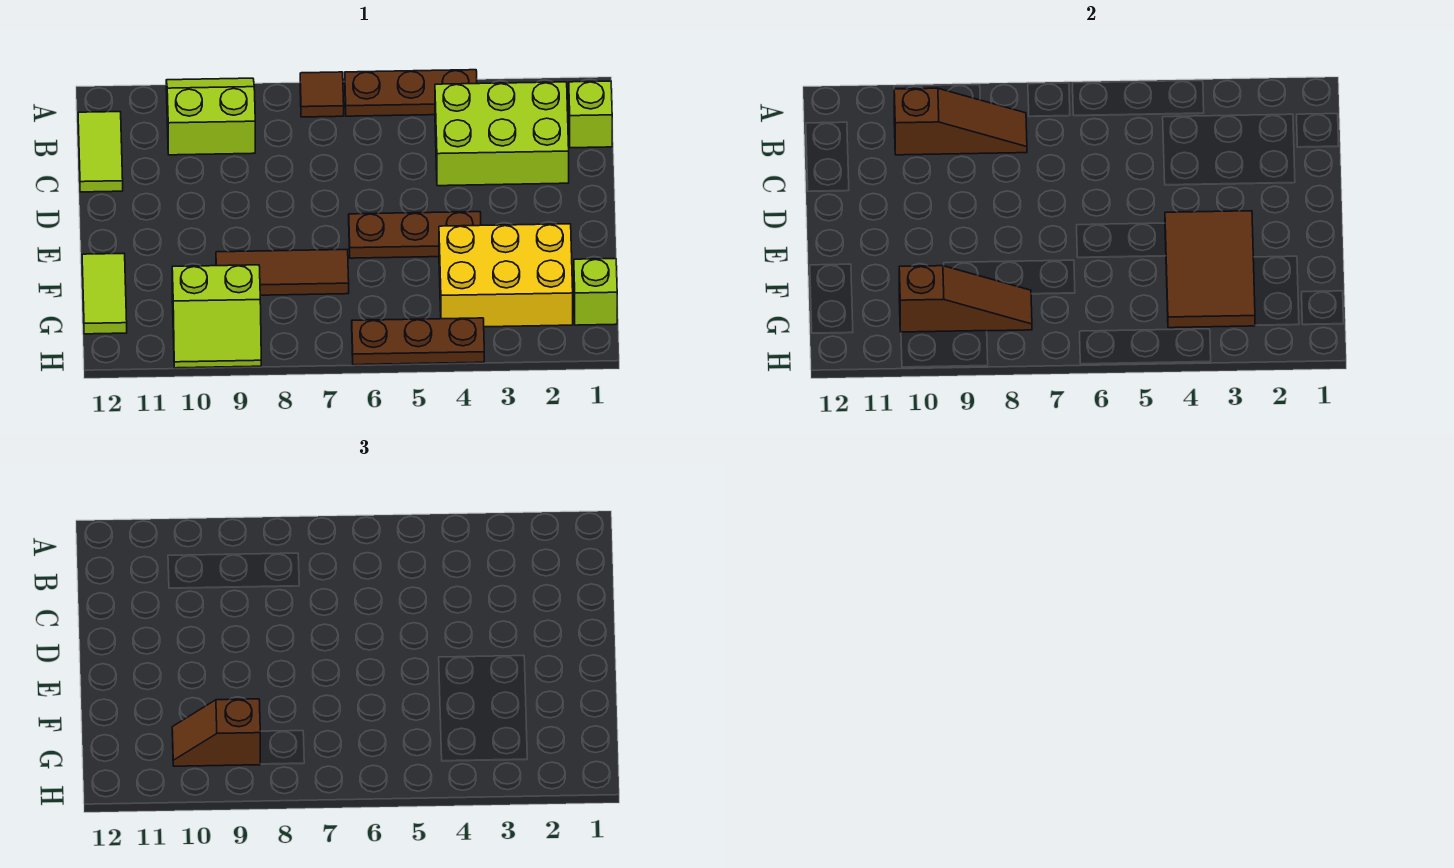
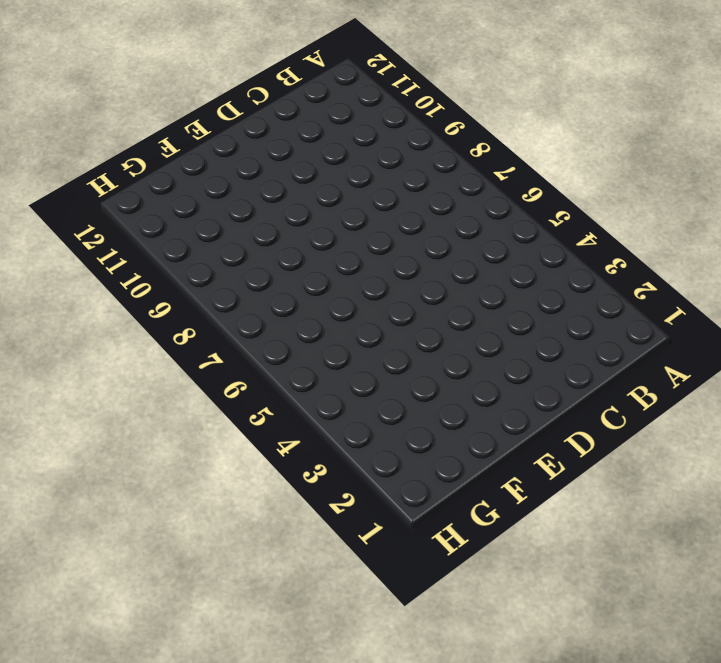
none -> brown plate A4:A6 level 1
none -> brown tile A7 level 1
none -> lime slope A9:B10 level 1 top B

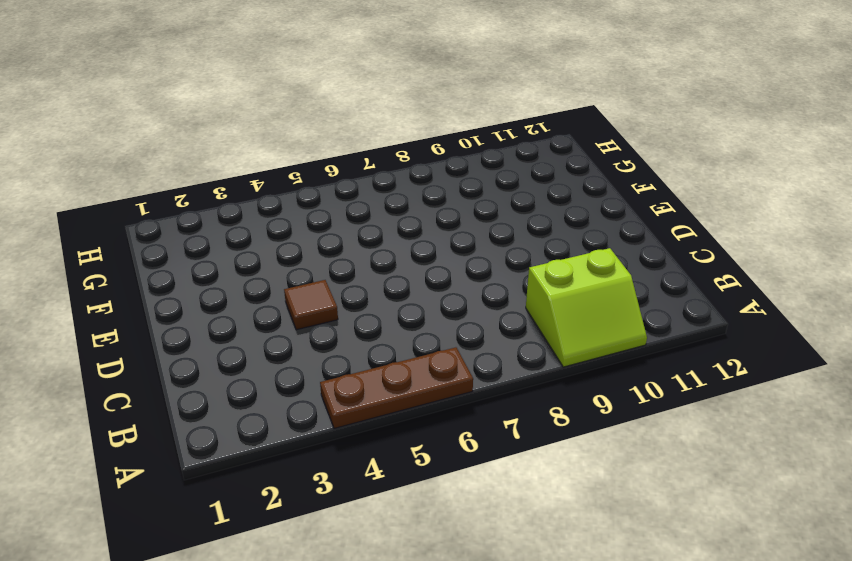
brown tile D4 level 1 -> brown tile A7 level 1
none -> lime brick B1 level 1
none -> lime brick B2:C4 level 1
none -> lime tile B12:C12 level 1

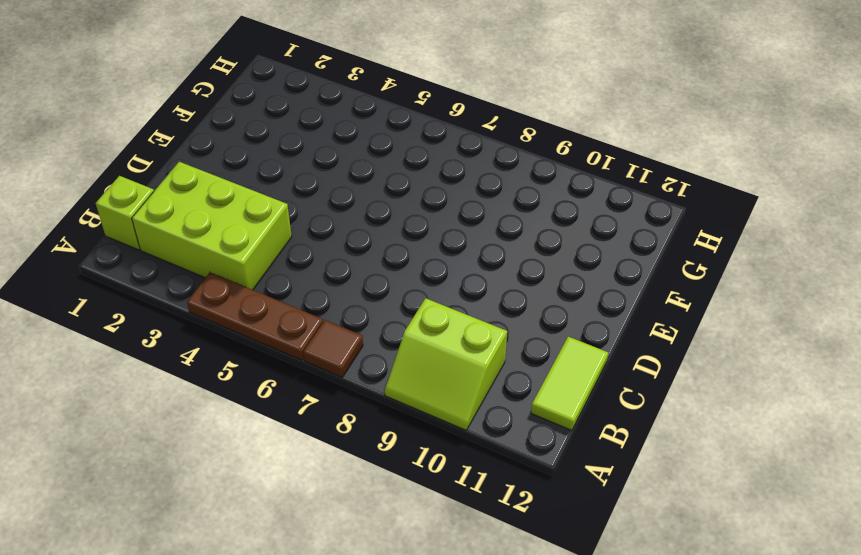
none -> brown plate E4:E6 level 1
none -> yellow brick F2:G4 level 1
none -> brown tile F7:F9 level 1

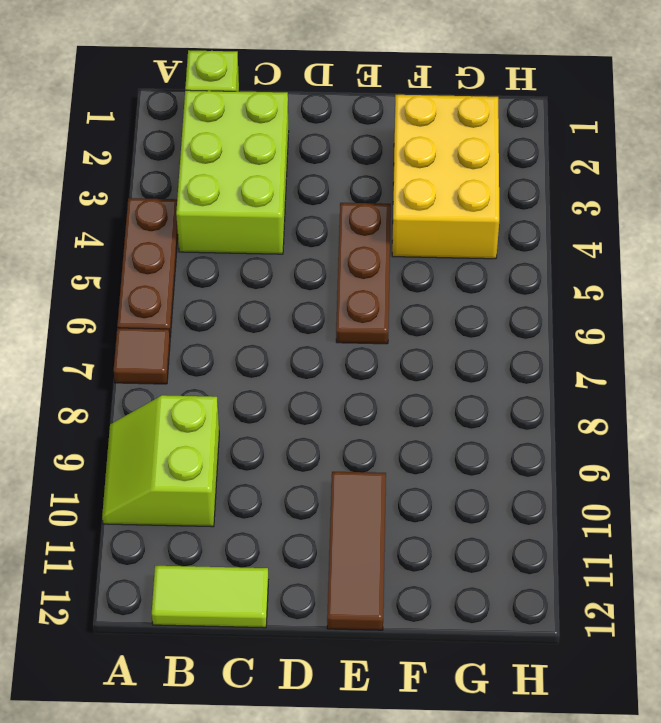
brown tile E10:E12 level 1 -> brown tile F7:F9 level 1
none -> lime tile F12:G12 level 1
none -> lime brick G1 level 1
none -> lime slope G9:H10 level 1 top G

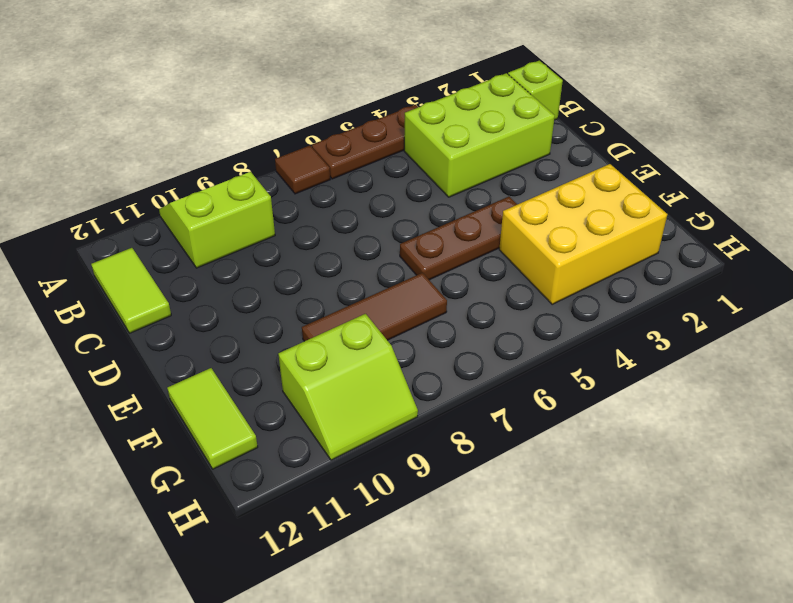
none -> lime brick G1 level 1
none -> brown plate H4:H6 level 1
none -> brown slope B8:B10 level 2 top 10

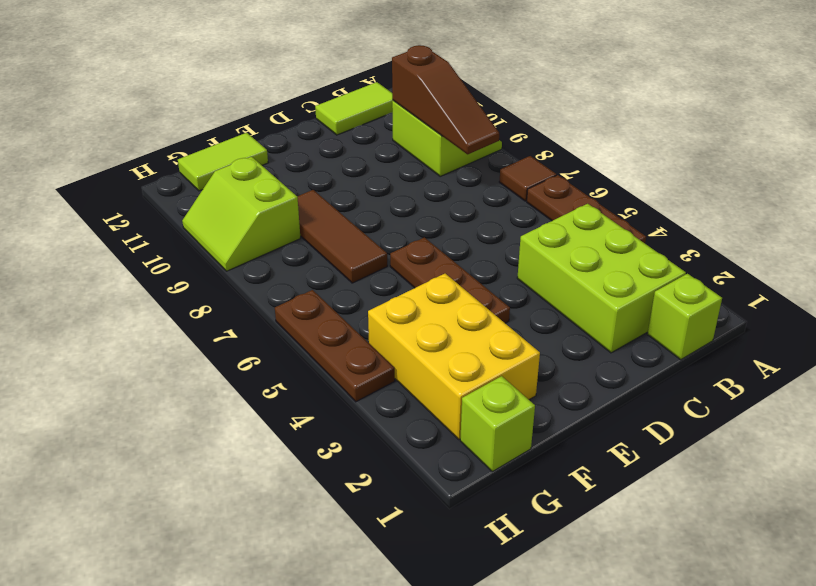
none -> brown tile E3:G4 level 2
none -> brown slope G8:G10 level 2 top 10
none -> brown slope G9:G10 level 3 top 9

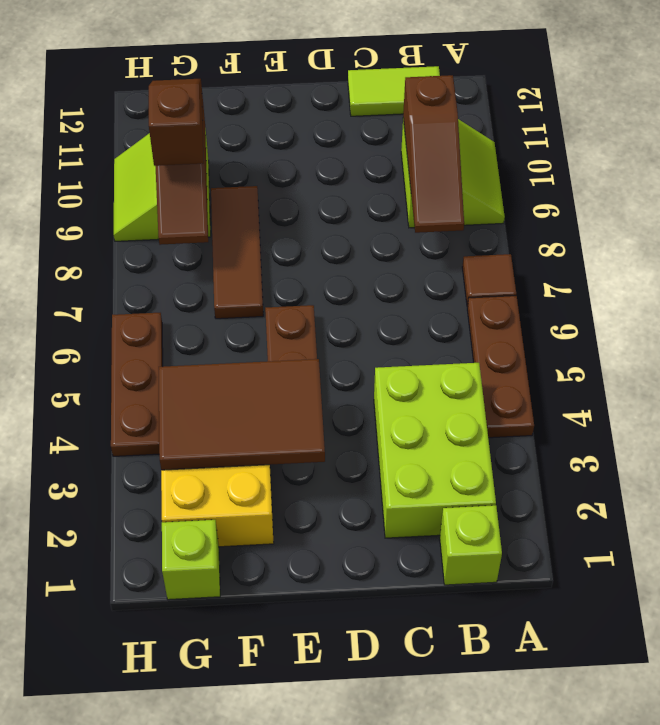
none -> lime tile F12:G12 level 1

